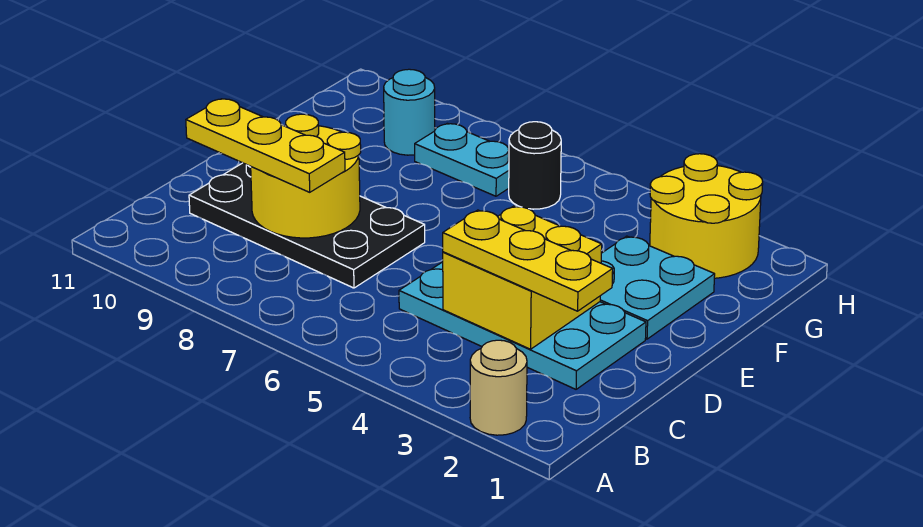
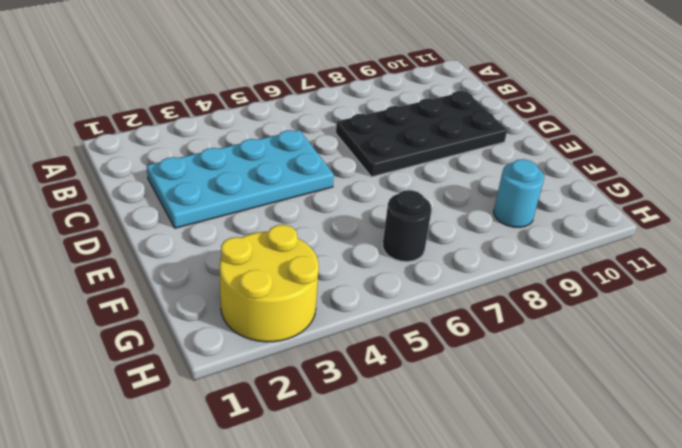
none -> tan round brick A2 level 1
none -> cyan plate E2:F3 level 1
none -> cyan plate G7:G8 level 1

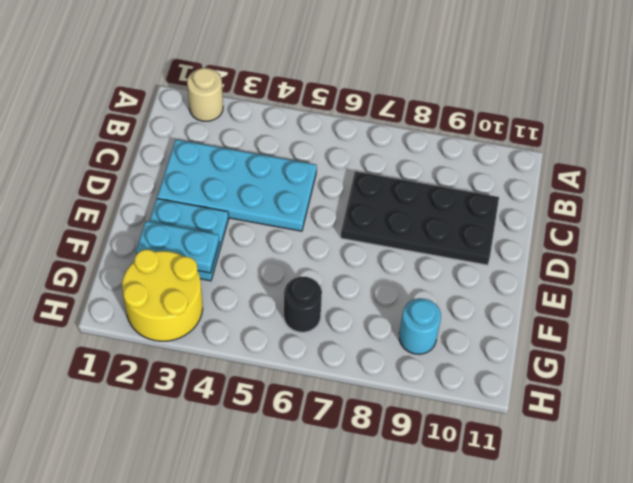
cyan plate F2:F3 level 2 -> cyan plate G7:G8 level 1
none -> yellow brick C3:D4 level 2
none -> yellow round brick C8:D9 level 2
none -> yellow plate C2:C4 level 3

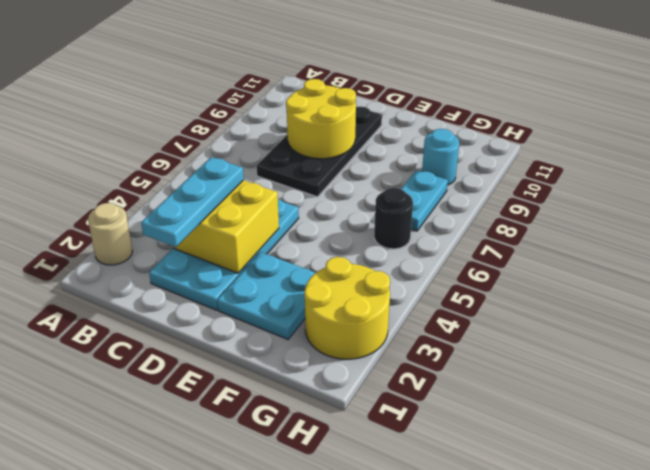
cyan plate C2:C4 level 3 -> yellow plate C2:C4 level 3
none -> yellow plate C8:C10 level 3

